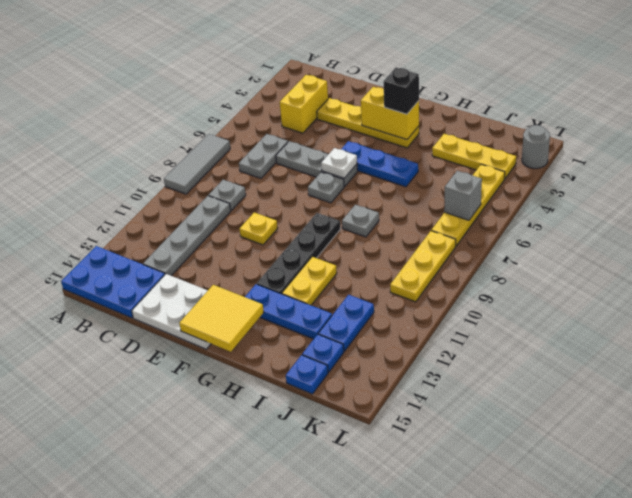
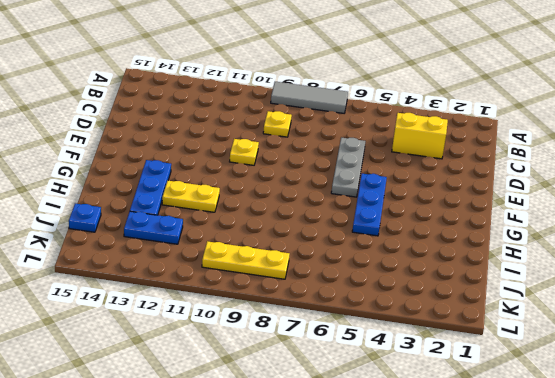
yellow plate C9 level 1 -> grey plate C9 level 1
none -> blue plate A14:C15 level 1
none -> grey plate C6:C7 level 1
none -> grey plate C10:C13 level 1

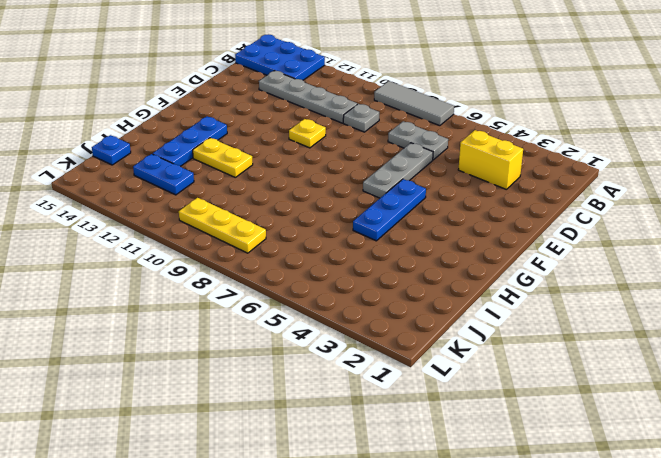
blue plate A13:B15 level 1 -> blue plate A14:C15 level 1
none -> yellow plate D3:G3 level 1
none -> white plate D14:F15 level 1
none -> grey plate F7 level 1

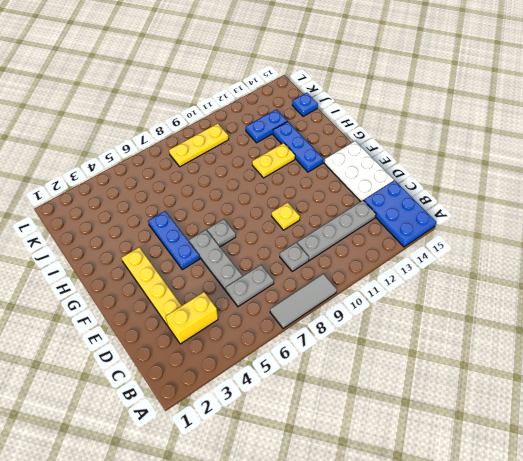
none -> black plate G9:G12 level 1
none -> grey plate H8 level 1
none -> yellow plate I3:K3 level 1

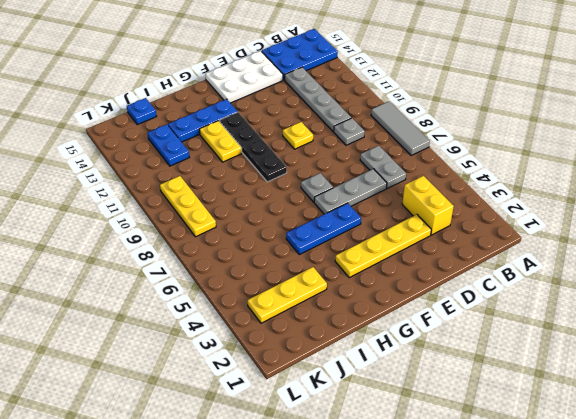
none -> grey plate H8 level 1
none -> blue plate J14 level 1
none -> yellow plate K4:K7 level 1

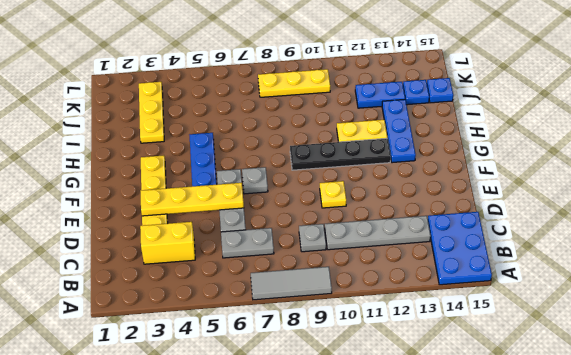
yellow plate E3:E6 level 2 -> yellow plate K4:K7 level 1
none -> white plate D14:F15 level 1
none -> grey plate H8 level 1
none -> grey round brick L2 level 1

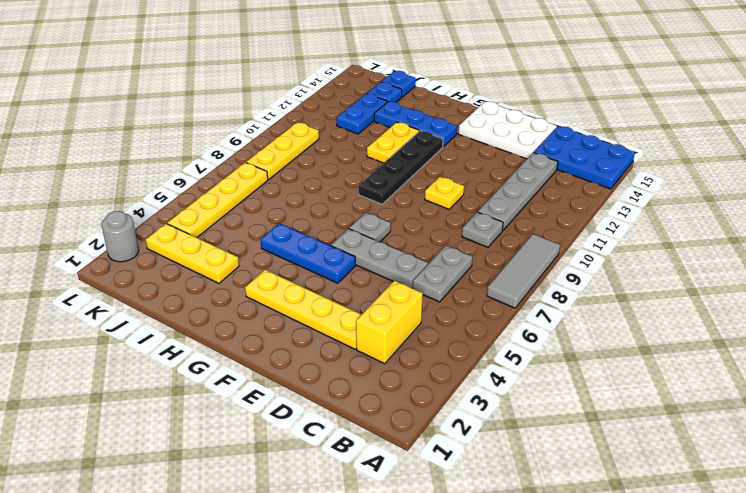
none -> grey plate H8 level 1
none -> yellow brick F3:G3 level 2
none -> white plate F6 level 2

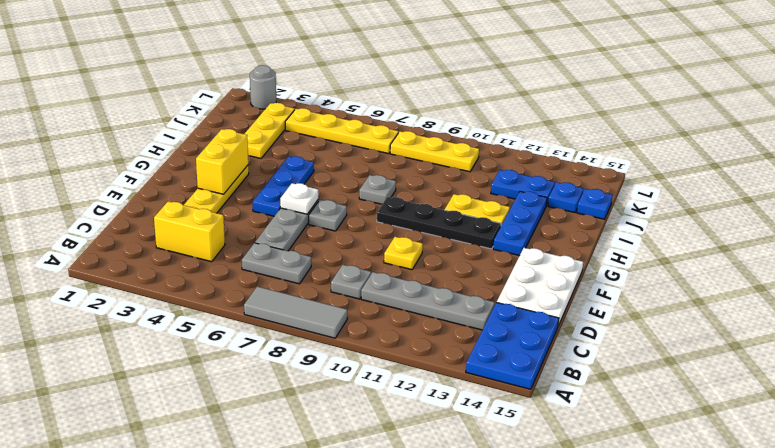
none -> yellow tile F14:G15 level 2
none -> grey brick K6 level 2
none -> black brick G3 level 3

